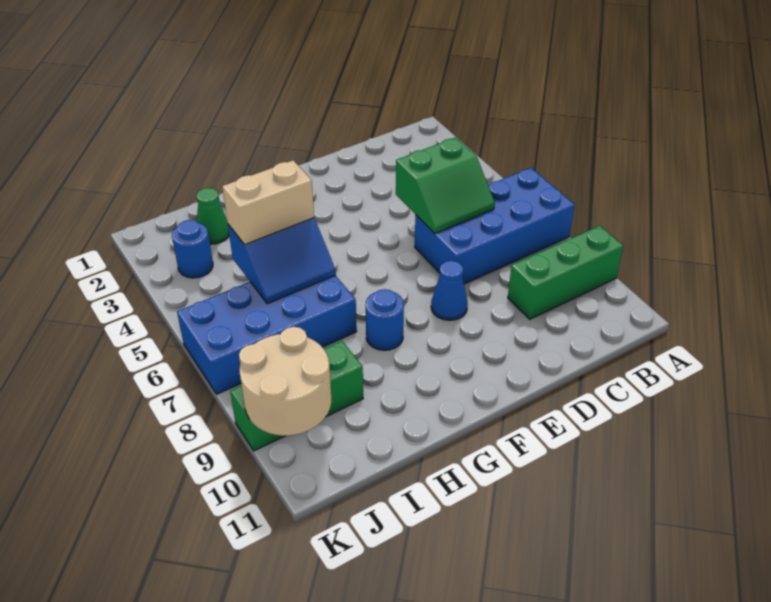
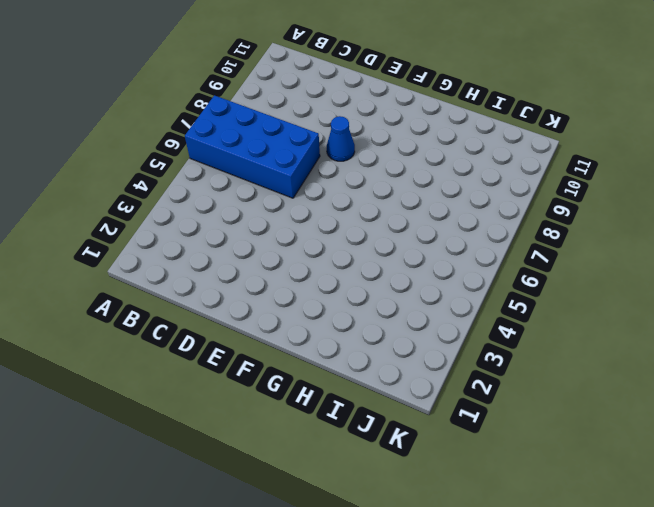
none -> green brick A9:C9 level 1
none -> blue round brick G8 level 1
none -> blue brick H6:K7 level 1

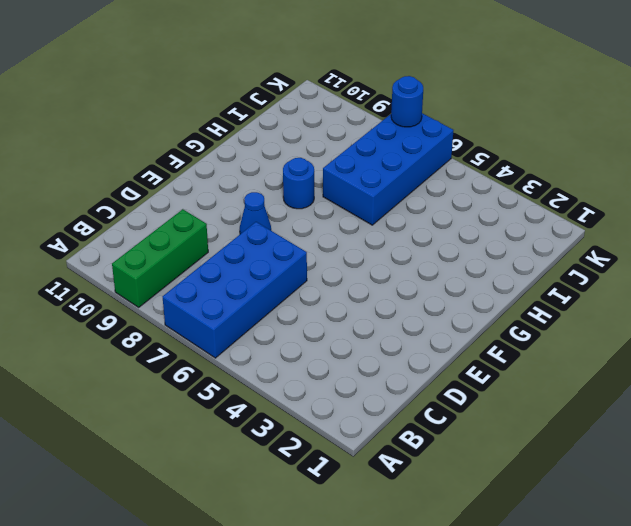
blue round brick K7 level 2 -> blue round brick J3 level 1
none -> green cone I2 level 1
none -> green brick I9:K9 level 1
none -> green slope C5:D6 level 2 top 5

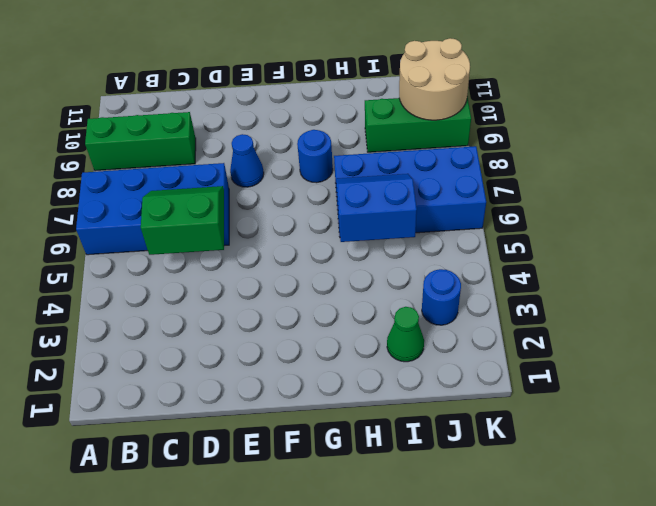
none -> tan brick H5:I5 level 3

